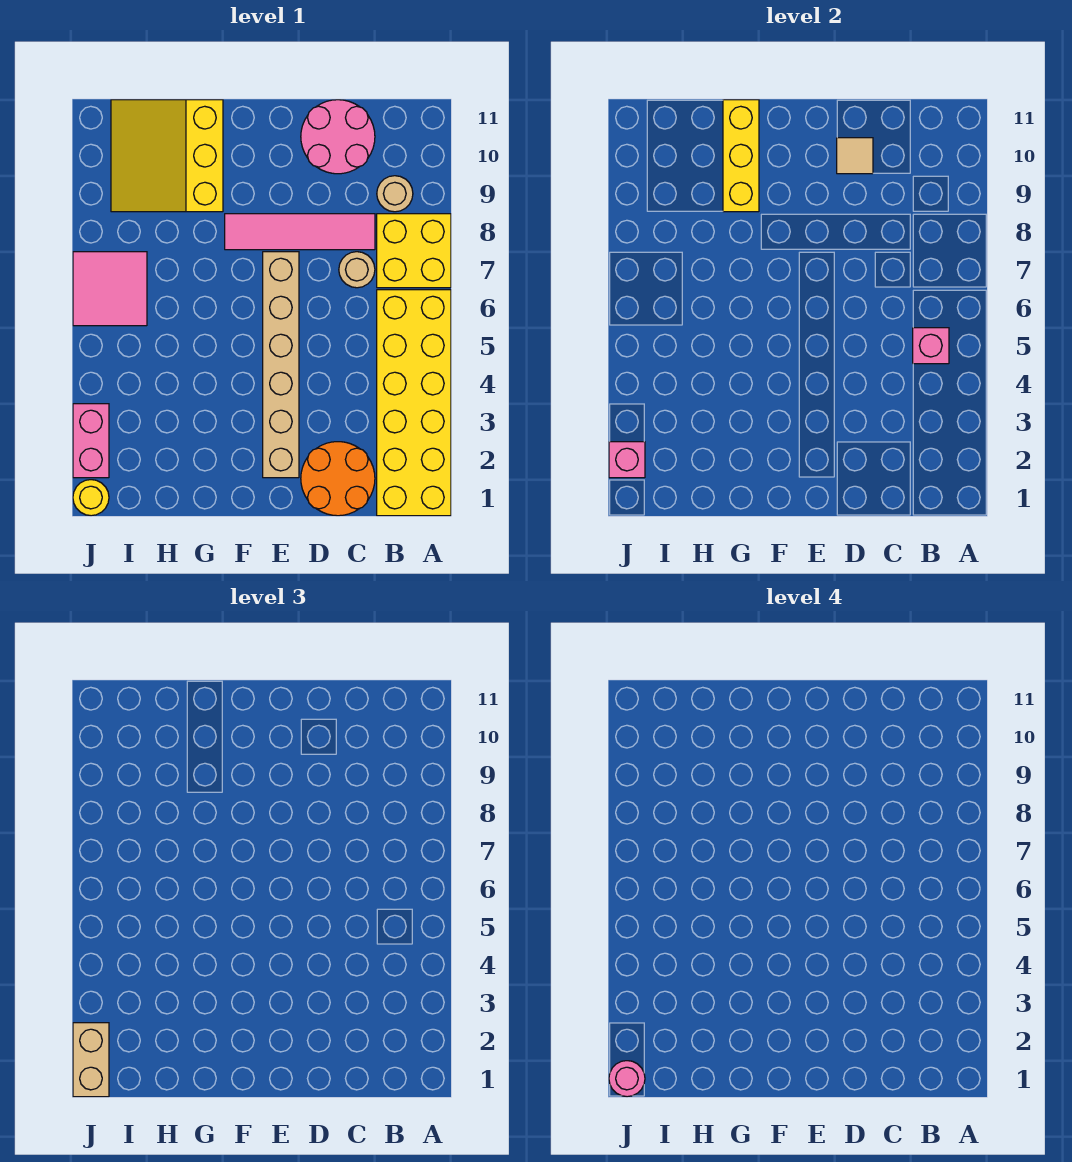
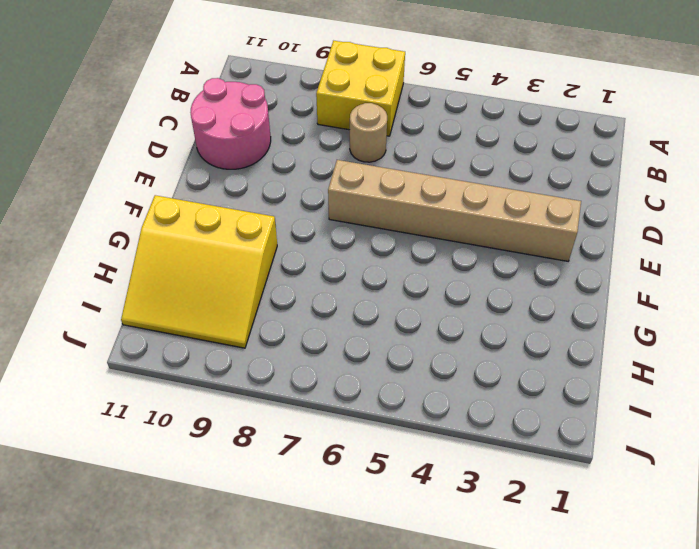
none -> yellow brick A1:B6 level 1
none -> tan round brick B9 level 1
none -> orange round brick C1:D2 level 1

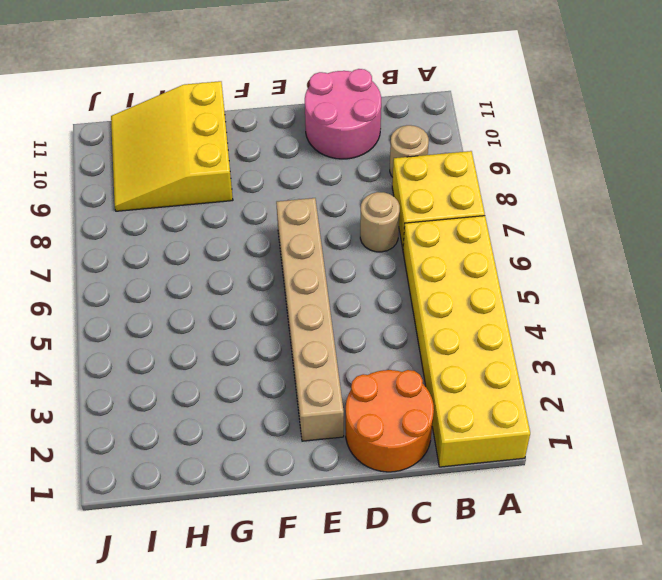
none -> pink tile C8:F8 level 1
none -> pink tile I6:J7 level 1
none -> yellow round brick J1 level 1

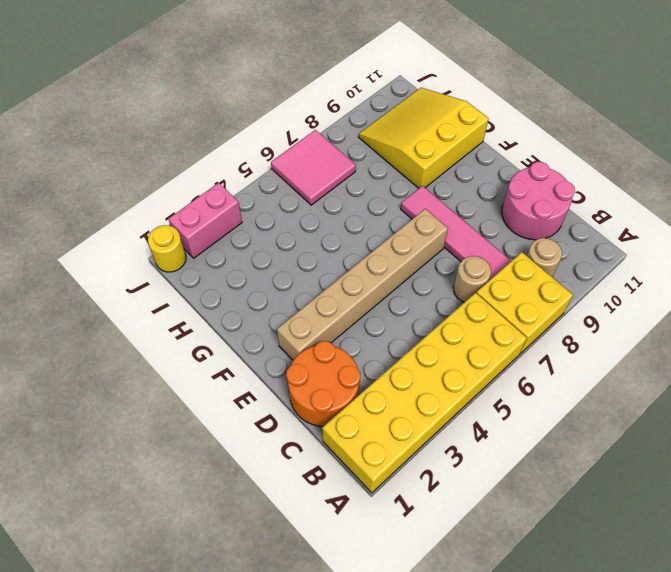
none -> pink brick B5 level 2
none -> tan tile D10 level 2
none -> yellow brick G9:G11 level 2

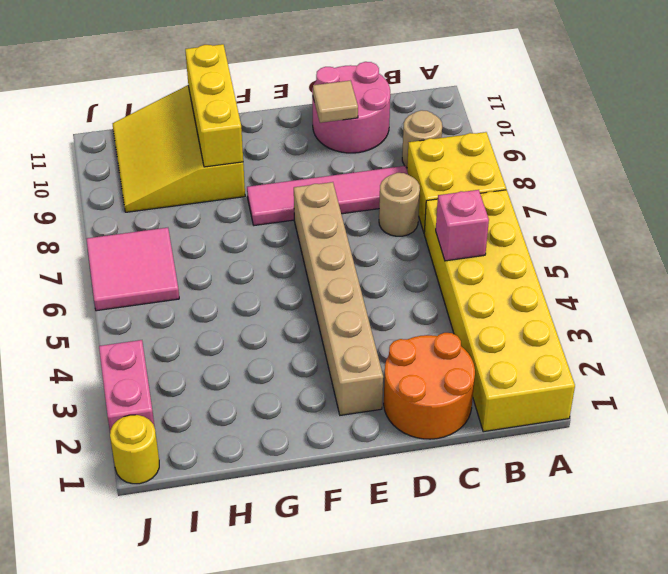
none -> pink brick J2 level 2
none -> tan brick J1:J2 level 3
none -> pink round brick J1 level 4

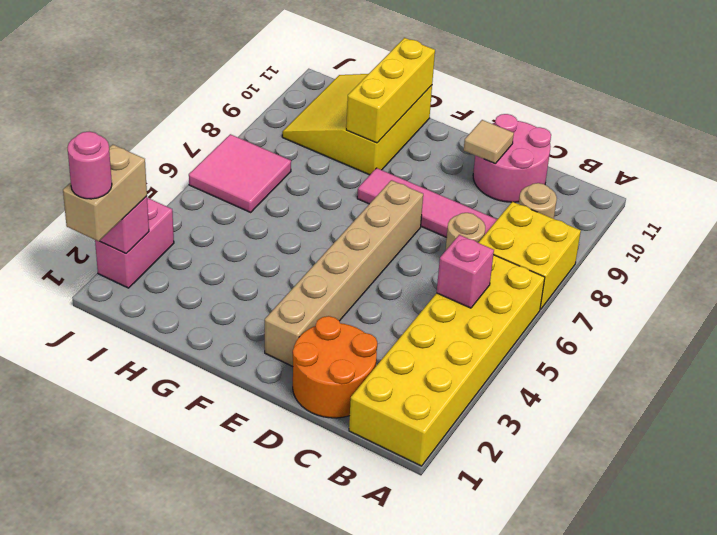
none -> yellow round brick J1 level 1

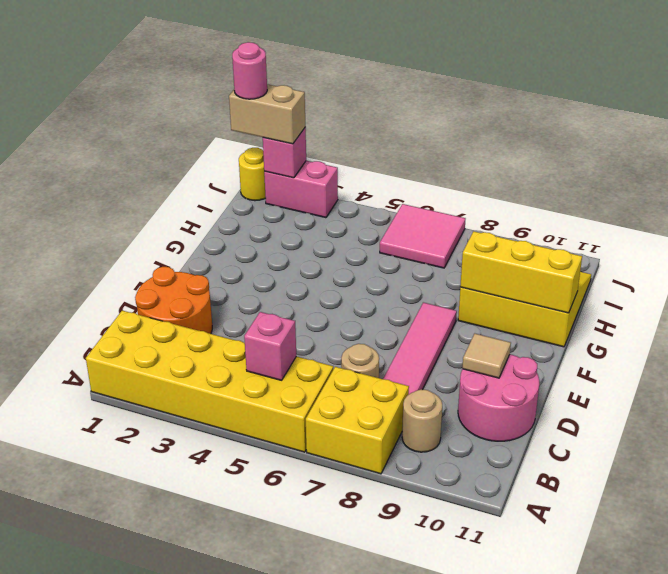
none -> tan brick E2:E7 level 1

